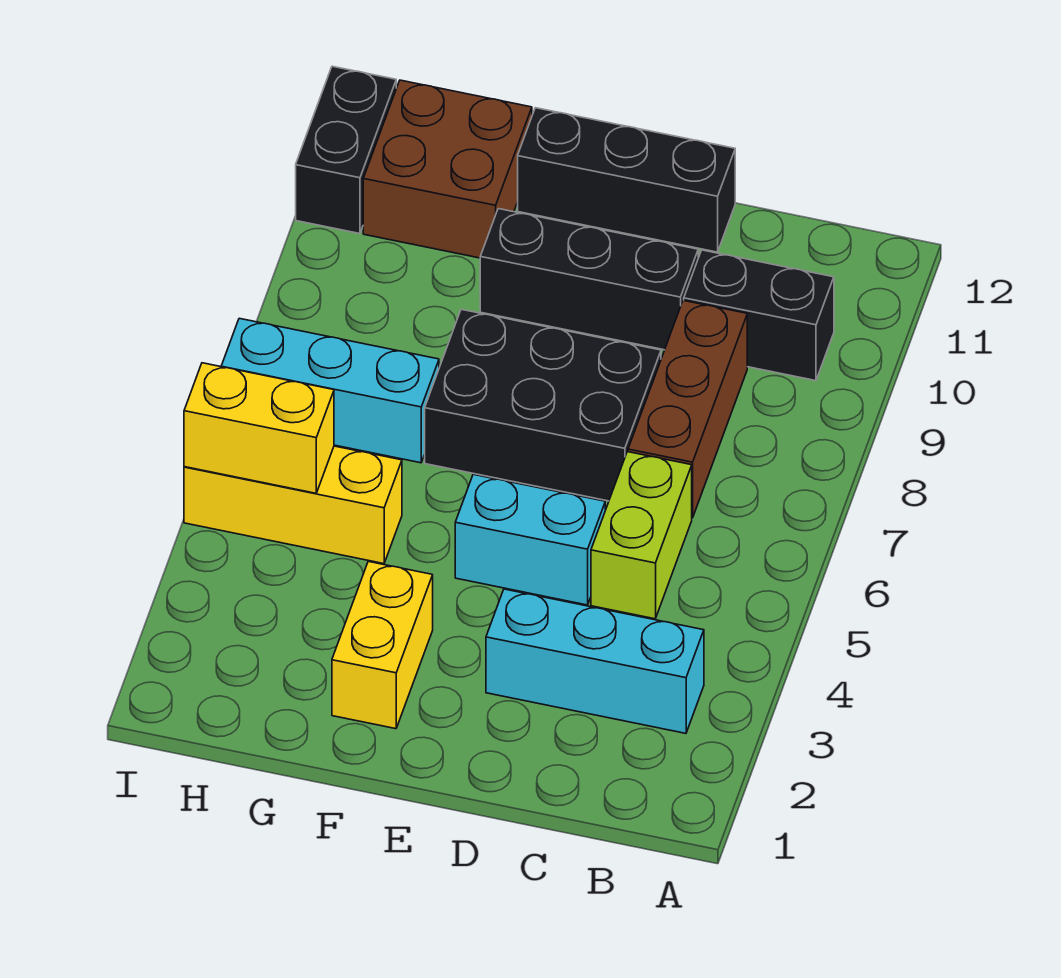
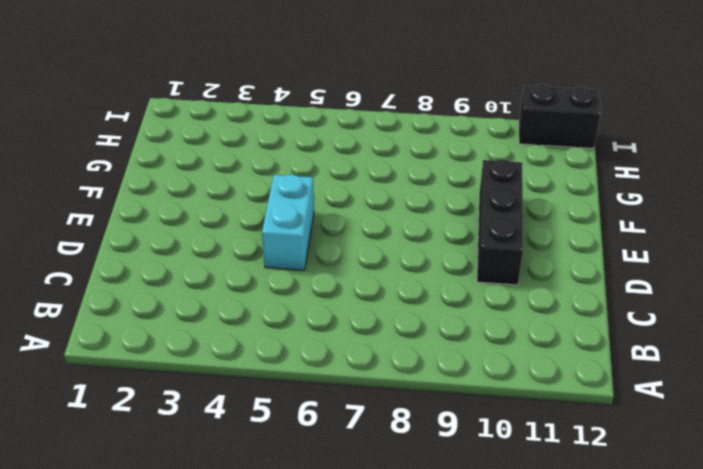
none -> cyan brick B3:D3 level 1
none -> black brick B10:C10 level 1
none -> lime brick C5:C6 level 1

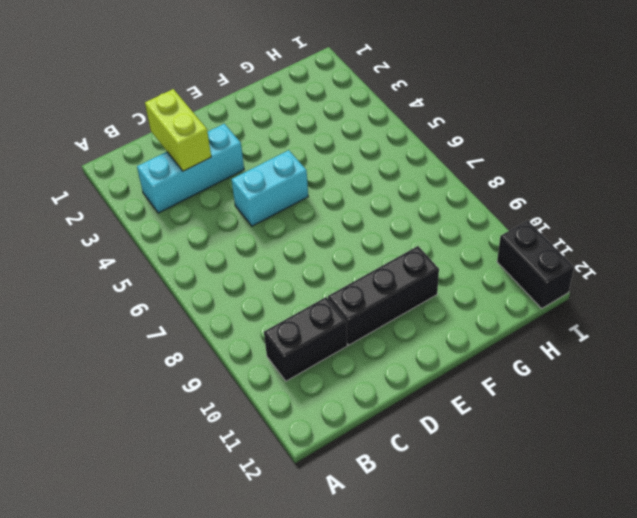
lime brick C2:C3 level 2 -> lime brick C5:C6 level 1
none -> brown brick C7:C9 level 1
none -> black brick D7:F8 level 1
none -> black brick D12:F12 level 1

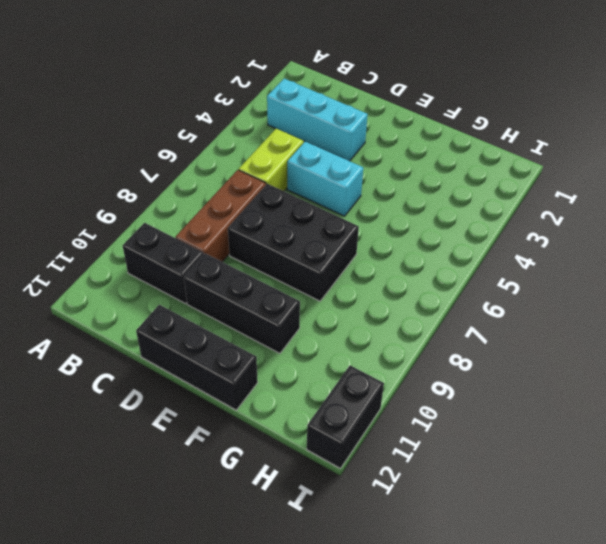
none -> yellow brick F2:F3 level 1
none -> yellow brick G5:I5 level 1
none -> cyan brick G7:I7 level 1

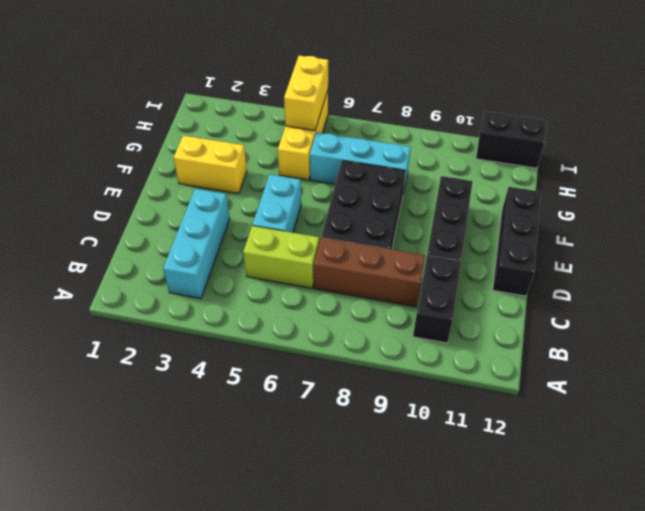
cyan brick G6:G8 level 1 -> cyan brick G7:I7 level 1
none -> brown brick G11:H12 level 1

